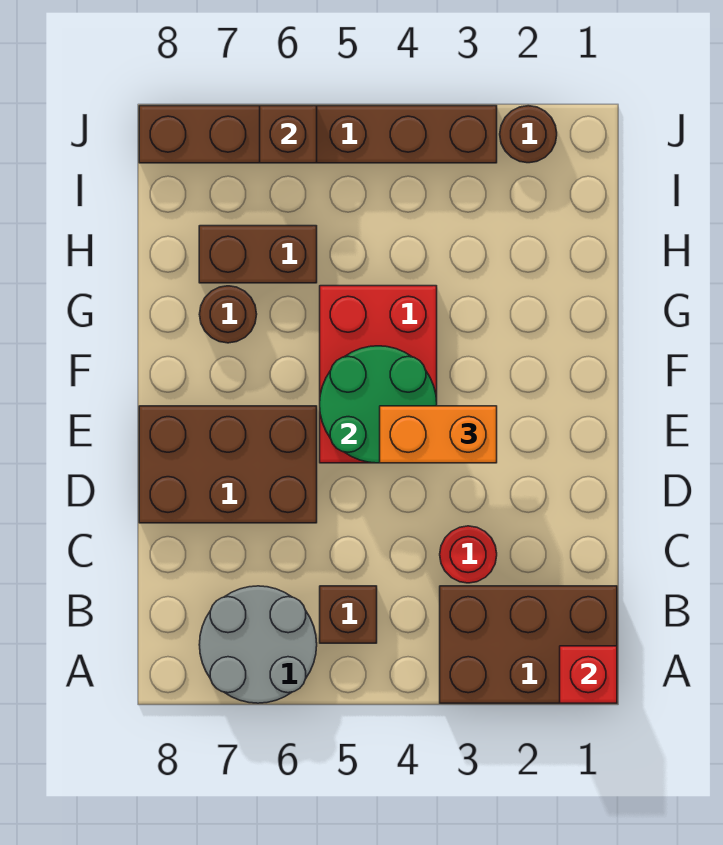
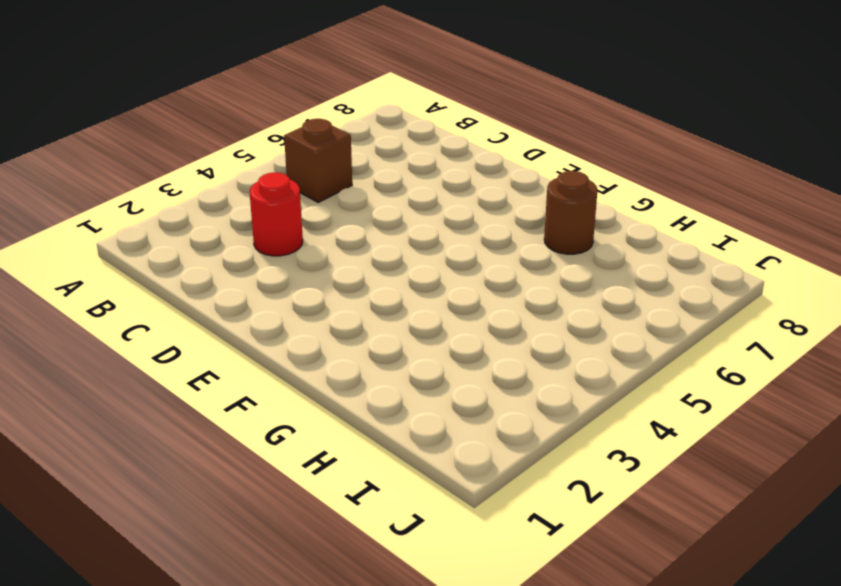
none -> brown brick A1:B3 level 1
none -> grey round brick A6:B7 level 1
none -> brown brick D6:E8 level 1

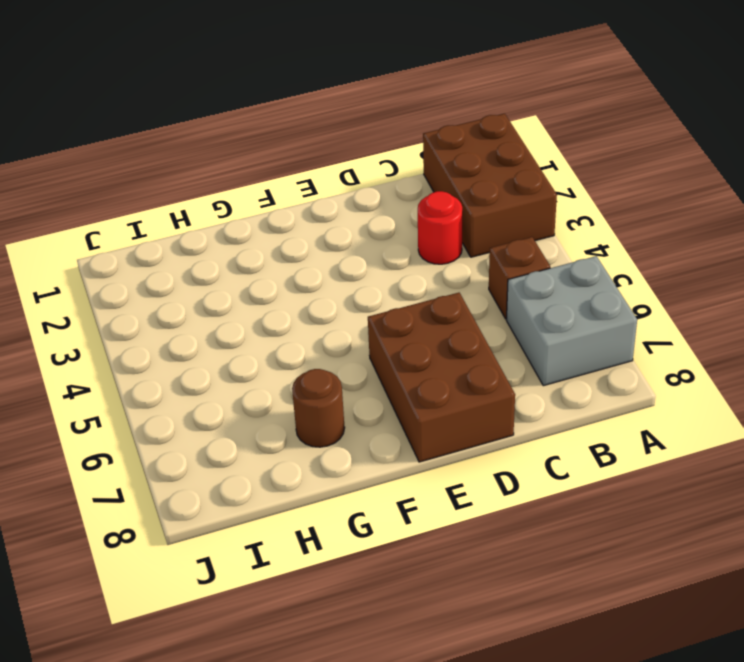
grey brick A6:B7 level 1 -> grey round brick A6:B7 level 1
none -> red brick E4:G5 level 1
none -> brown brick H6:H7 level 1
none -> brown round brick J2 level 1

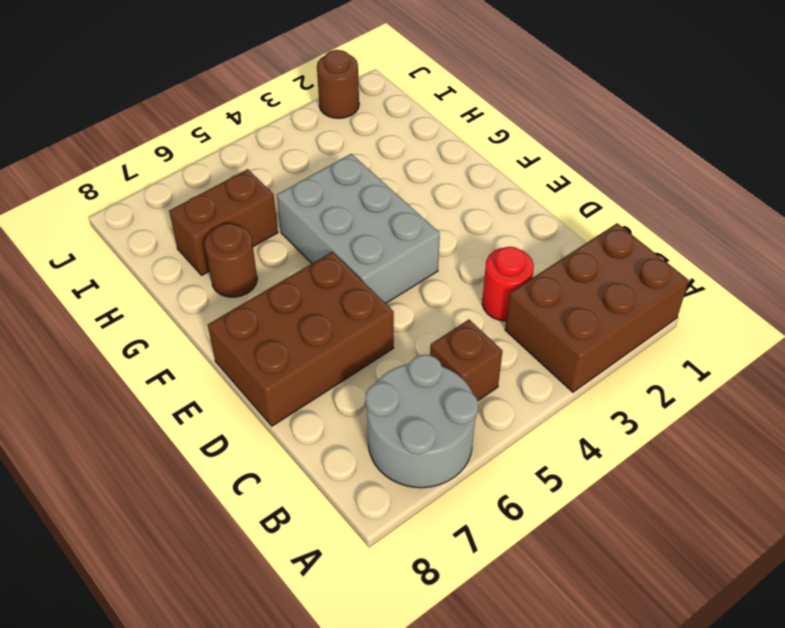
grey brick E4:G5 level 1 -> red brick E4:G5 level 1
none -> brown brick J3:J8 level 1
none -> red brick A1 level 2
none -> green round brick E4:F5 level 2

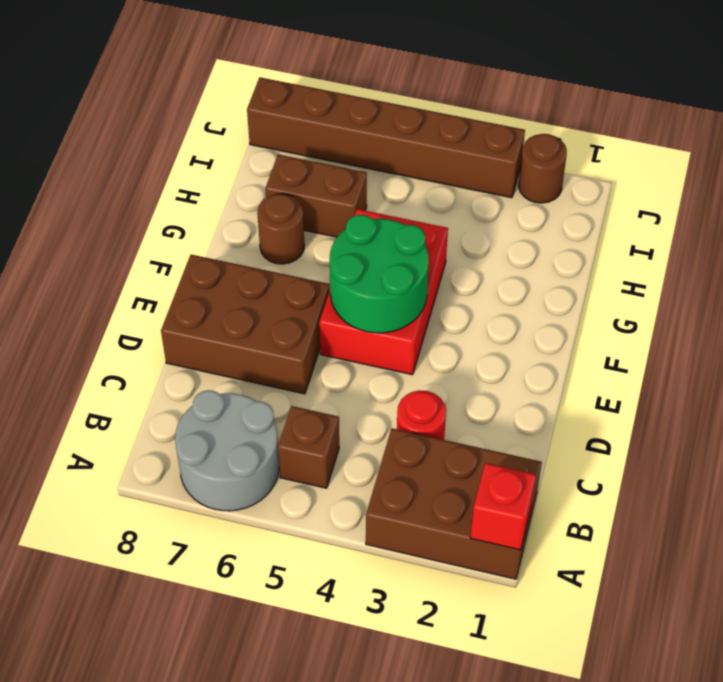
none -> brown brick J6 level 2
none -> orange brick E3:E4 level 3

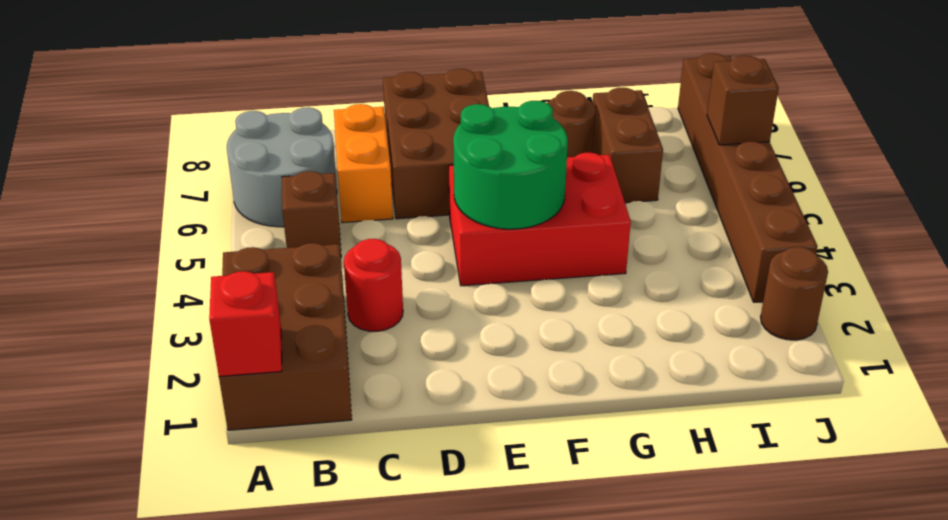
orange brick C6:C7 level 1 -> orange brick E3:E4 level 3

